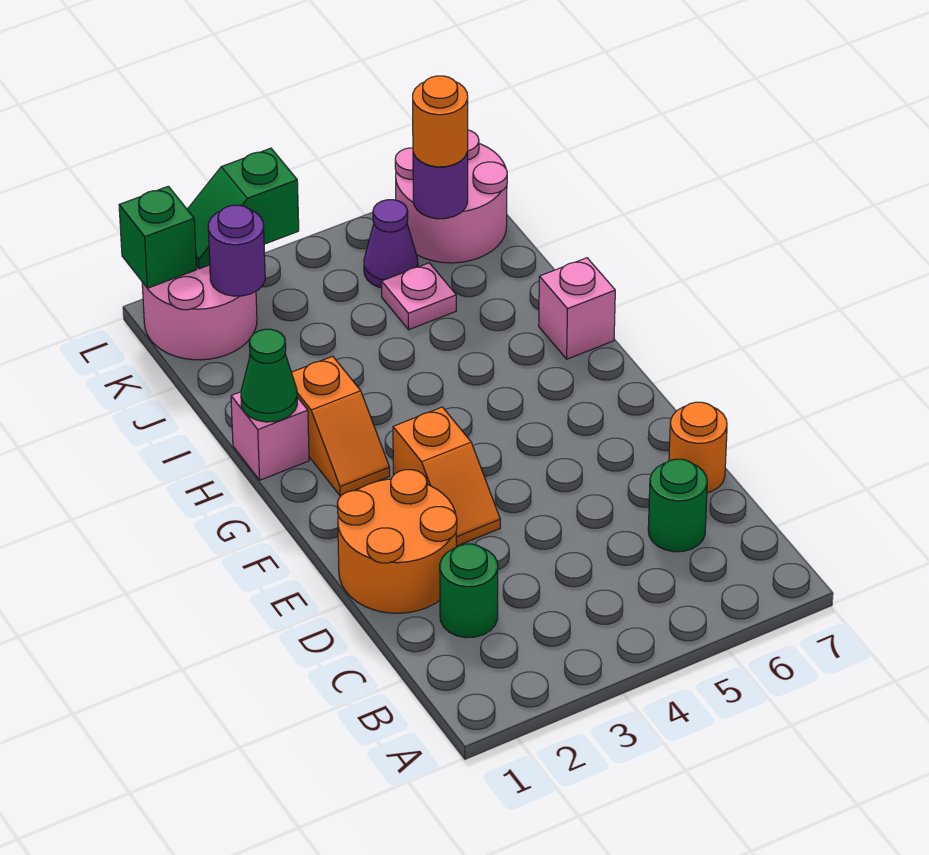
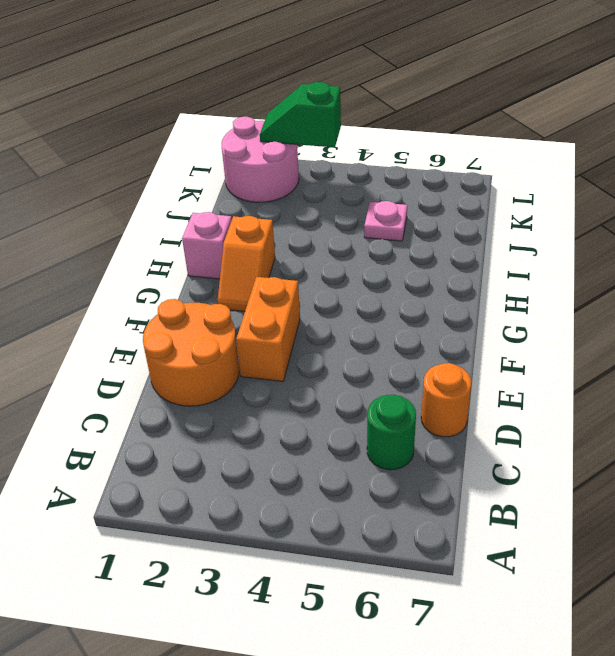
orange brick E3:F3 level 1 -> orange slope E3:F3 level 1 top F
none -> green round brick C2 level 1
none -> pink brick H7 level 1
none -> purple cone K5 level 1

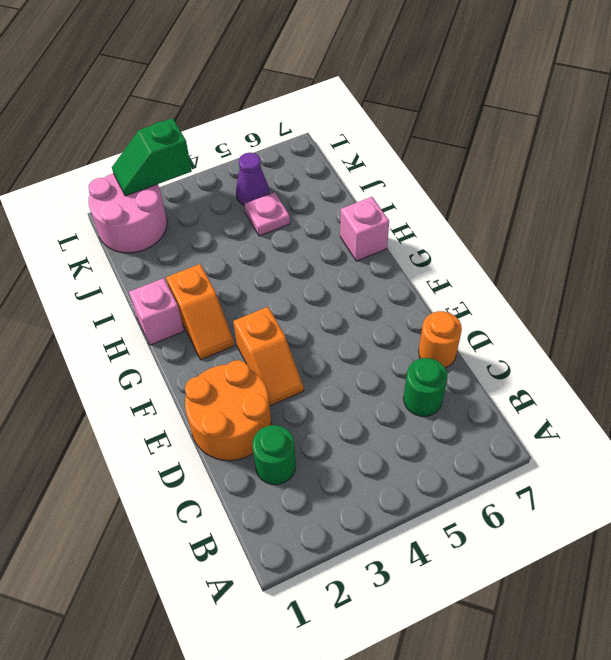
none -> pink round brick K6:L7 level 1
none -> green cone H1 level 2
none -> purple round brick K2 level 2

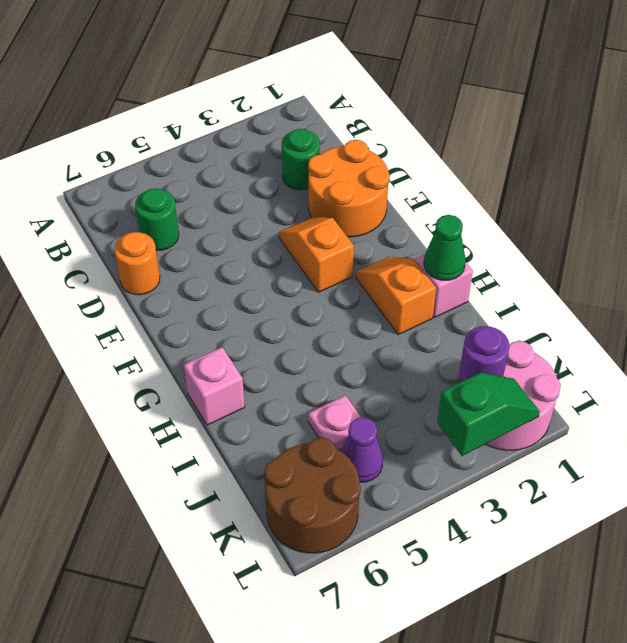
brown round brick K6:L7 level 1 -> pink round brick K6:L7 level 1
none -> purple round brick K6 level 2
none -> green brick L1 level 2
none -> orange round brick K6 level 3

